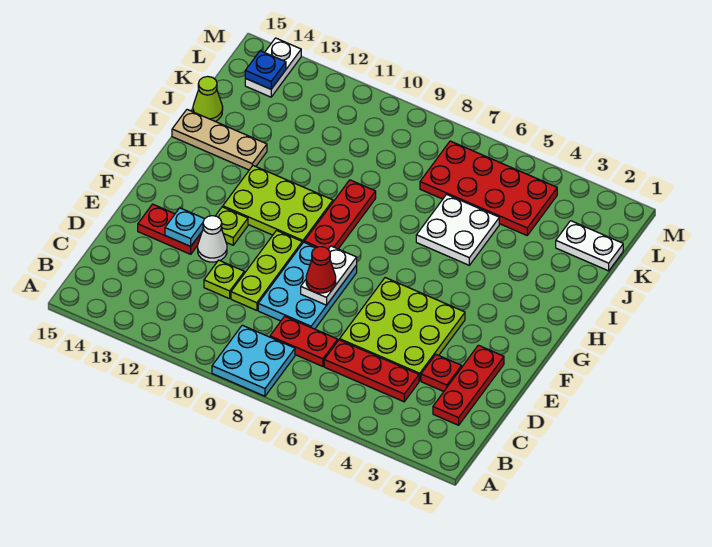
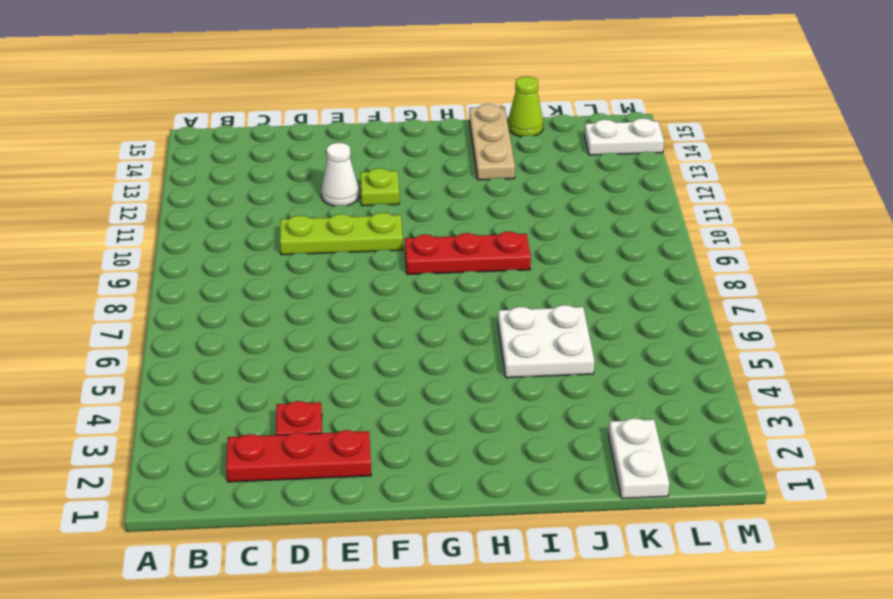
none -> cyan plate A8:B9 level 1
none -> red plate C4:C6 level 1
none -> red plate C7:C8 level 1

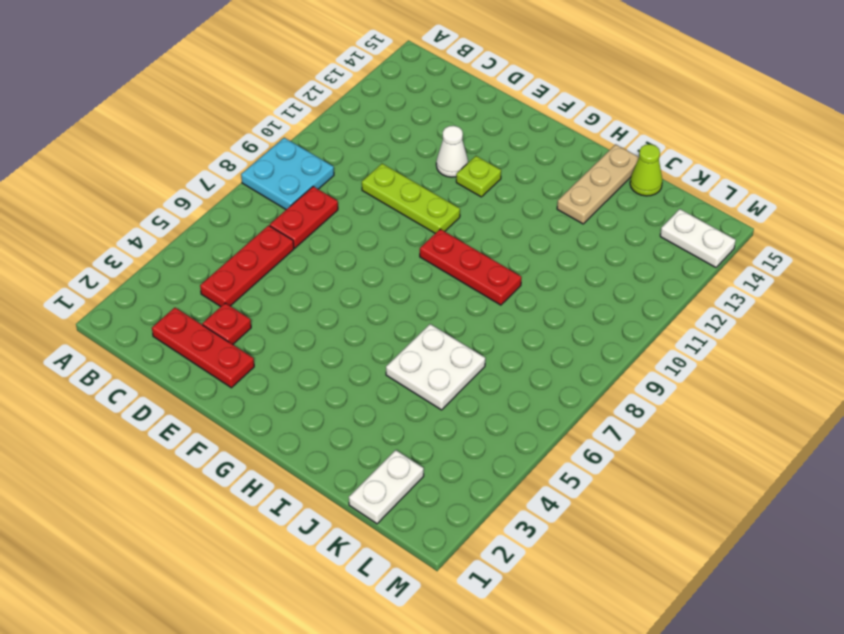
none -> lime plate D4:F6 level 1
none -> cyan plate D8:F9 level 1
none -> lime plate D11 level 1

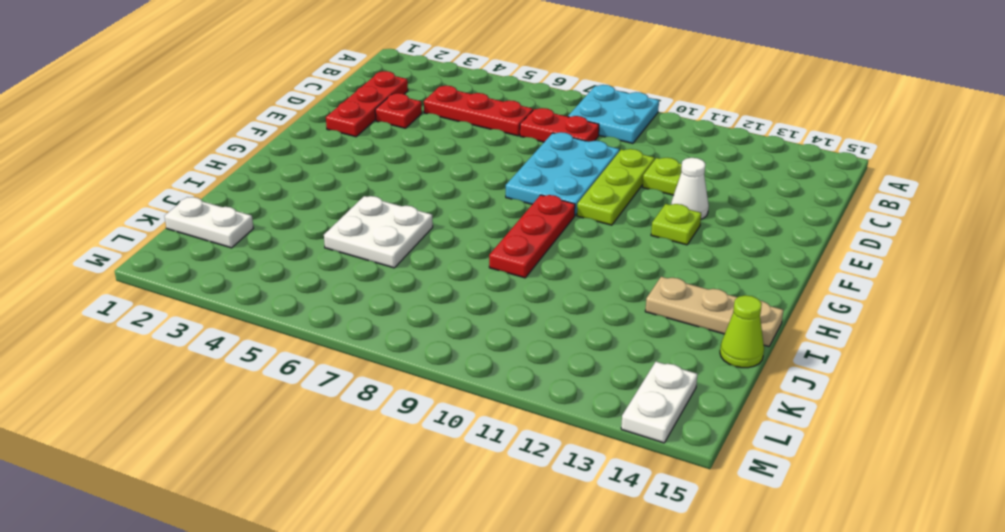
none -> lime plate D4:F6 level 1
none -> red plate E13:E14 level 1
none -> lime plate G10:H12 level 1

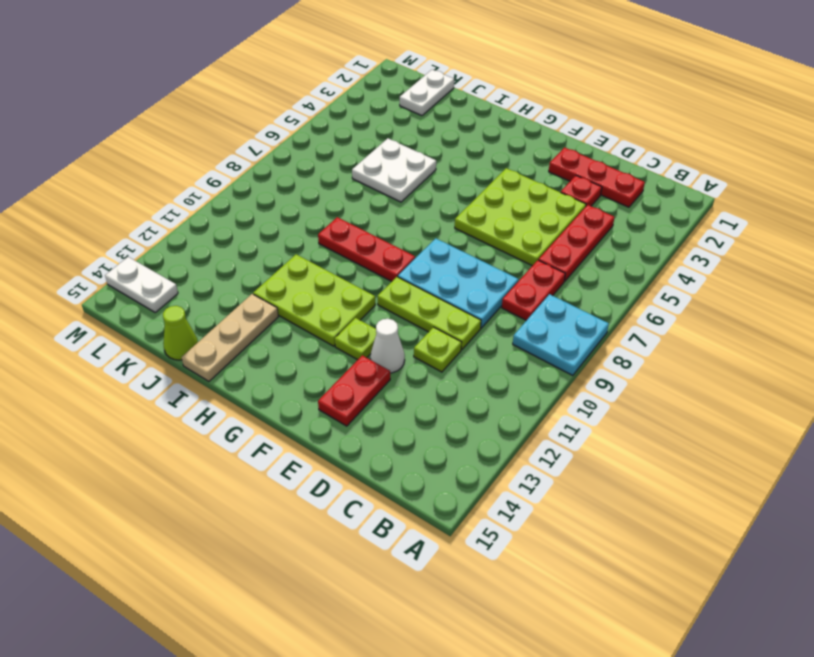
lime plate G11:I12 level 1 -> lime plate G10:H12 level 1
none -> red plate K4:L7 level 1
none -> white plate E8:F8 level 2
none -> cyan plate E13 level 2

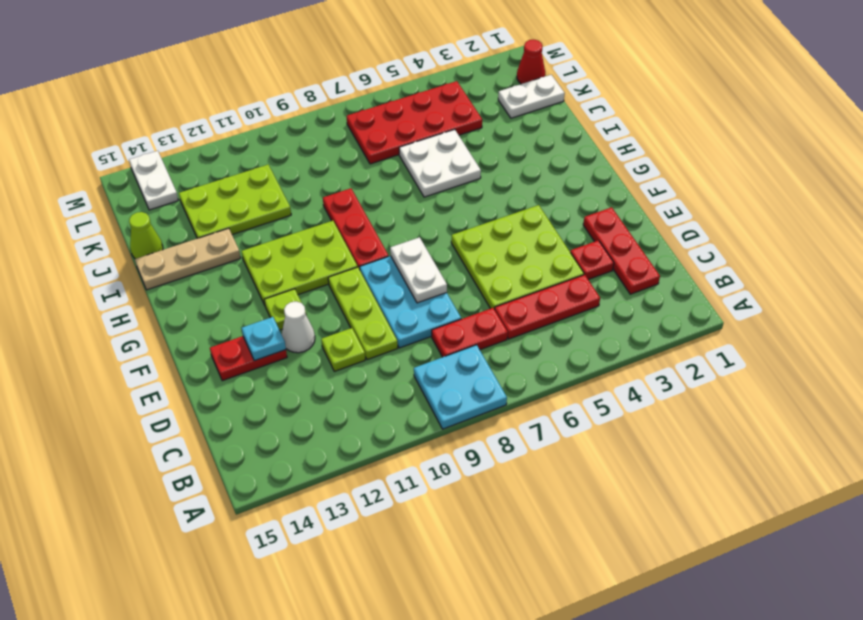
lime plate J11:K13 level 1 -> none
red cone L1 level 1 -> red cone E8 level 3
none -> blue plate L14 level 2

